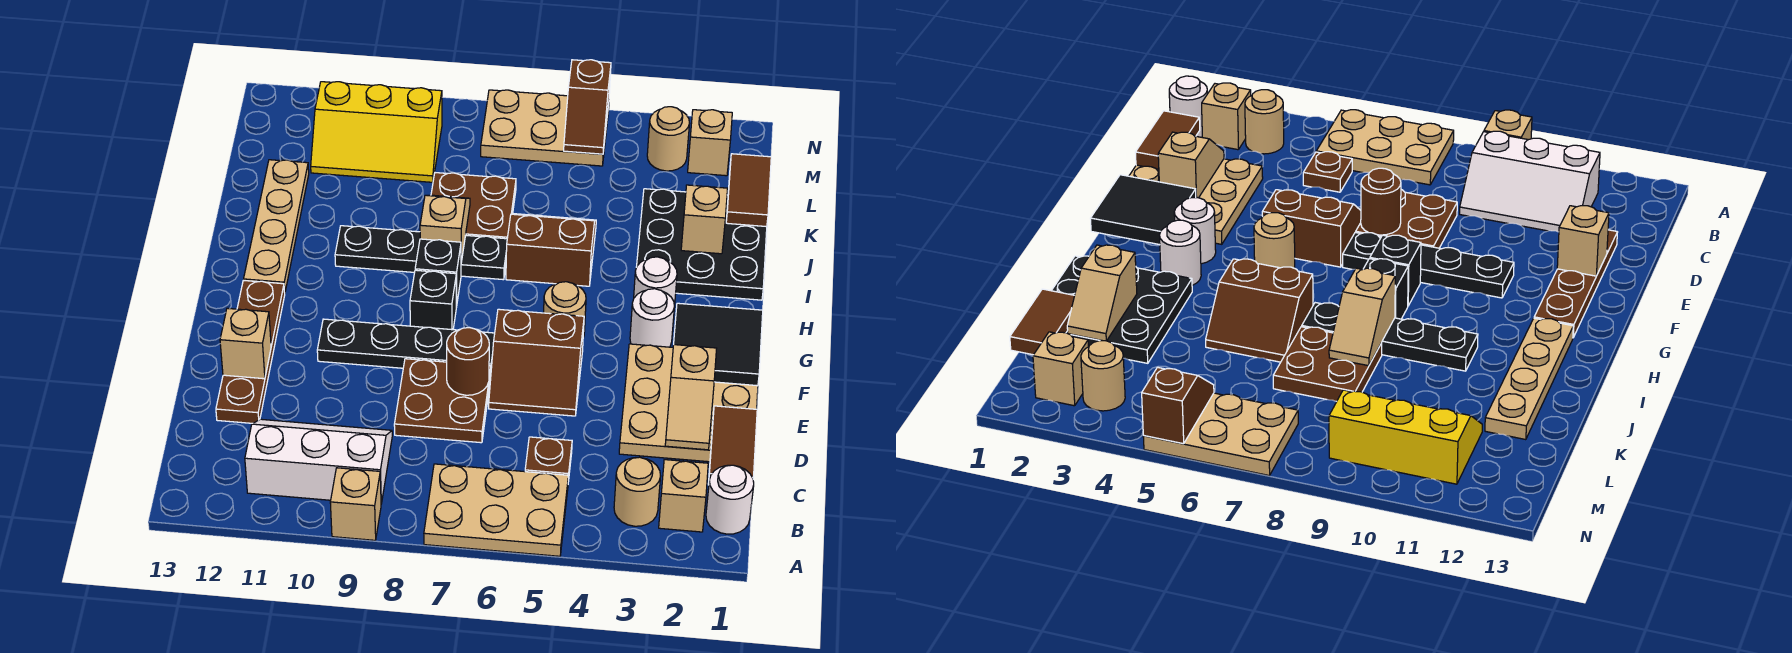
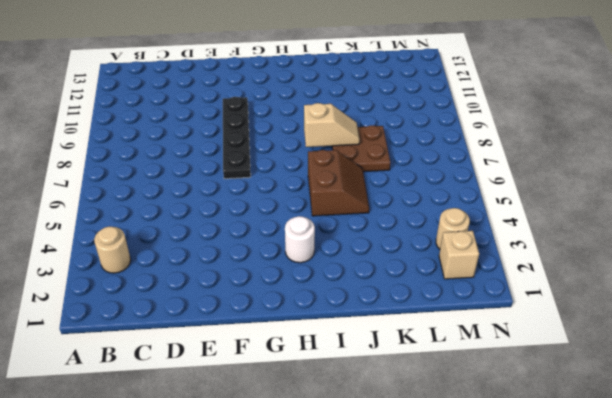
none -> tan plate A5:B7 level 1
none -> tan brick A9 level 1
none -> white round brick B1 level 1
none -> tan brick B2 level 1

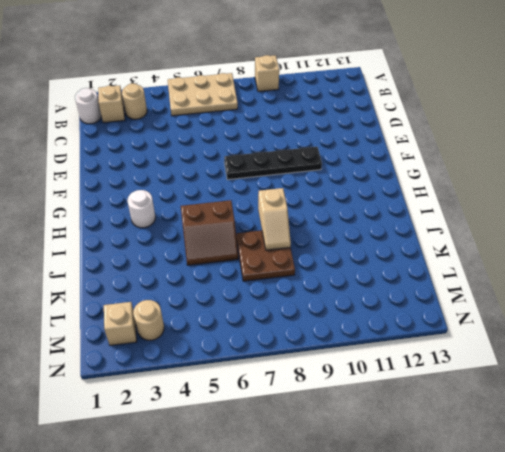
none -> white slope B9:C11 level 1 top B
none -> brown plate C5 level 1
none -> tan plate D1:F3 level 1
none -> brown plate D7:E8 level 1

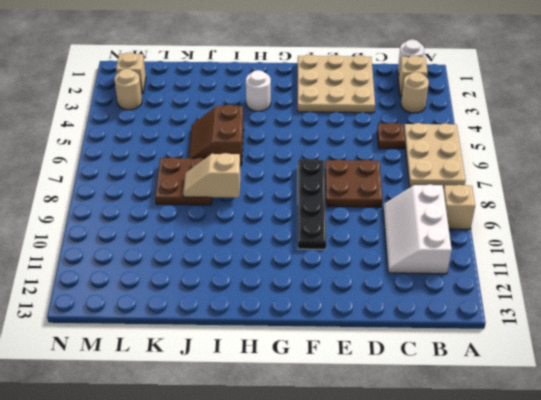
none -> brown plate D12:G12 level 1
none -> brown slope E5:F6 level 1 top F
none -> white round brick G3 level 1
none -> tan round brick G5 level 1

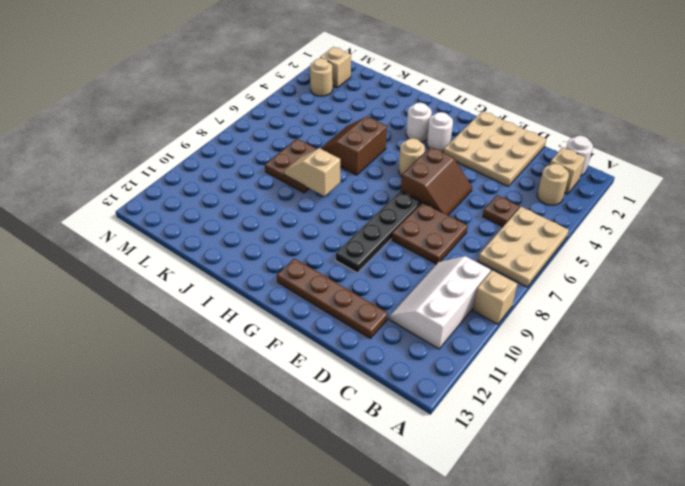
none -> black brick G8 level 1
none -> black brick H8 level 1
none -> tan plate H12:K12 level 1
none -> black plate I1:K3 level 1

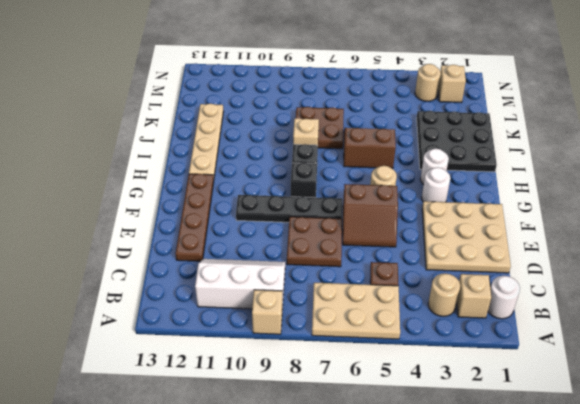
none -> black plate I7:I10 level 1
none -> yellow slope L9:M11 level 1 top M
none -> tan plate M5:N7 level 1
none -> brown tile C1:D1 level 2

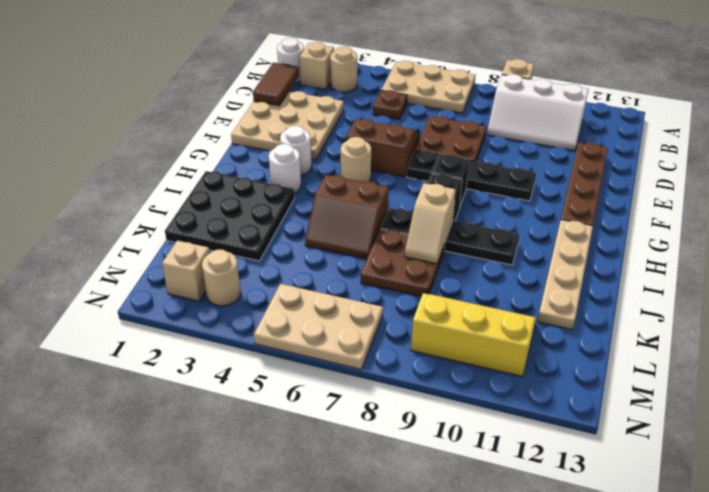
none -> tan slope D2:E2 level 2 top E
none -> brown round brick E7 level 2
none -> tan brick E12 level 2
none -> black tile F1:G2 level 2

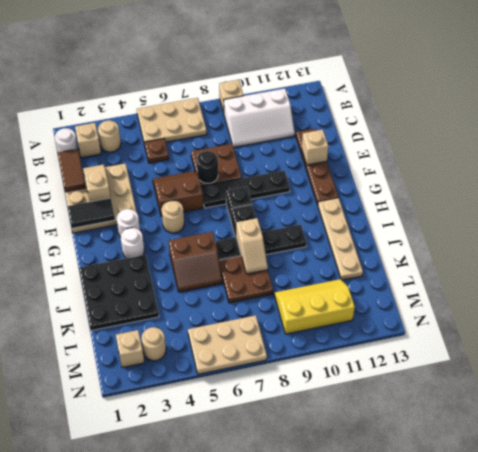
black round brick E7 level 2 -> brown round brick E7 level 2
black tile F1:F2 level 2 -> black tile F1:G2 level 2
none -> tan slope J2:K2 level 2 top J
none -> brown tile K1:L1 level 2
none -> brown slope M5:N5 level 2 top N

